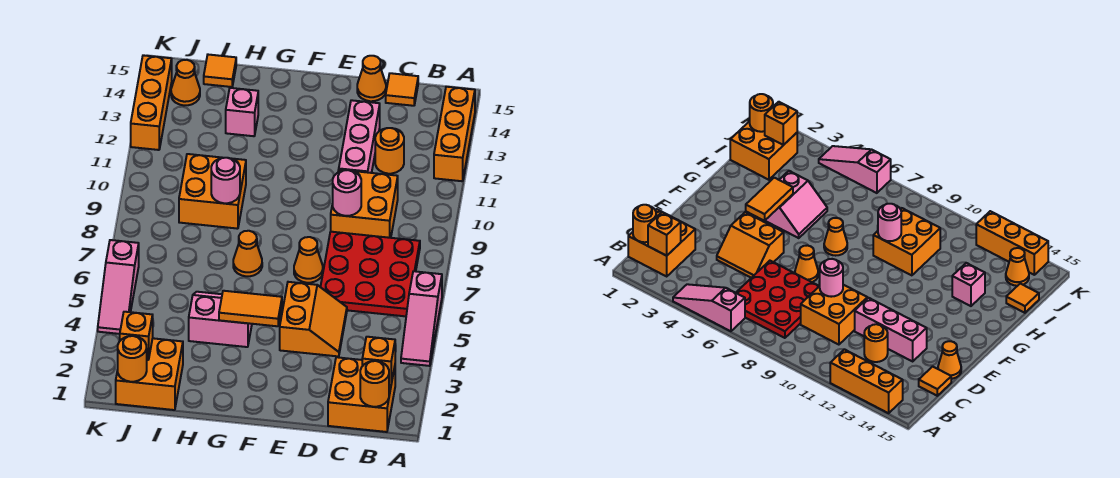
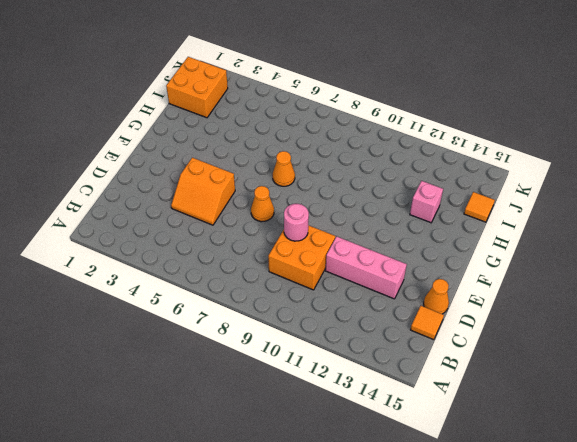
none -> pink slope A4:A6 level 1 top 6
none -> orange brick A12:A14 level 1
none -> orange brick B1:C2 level 1

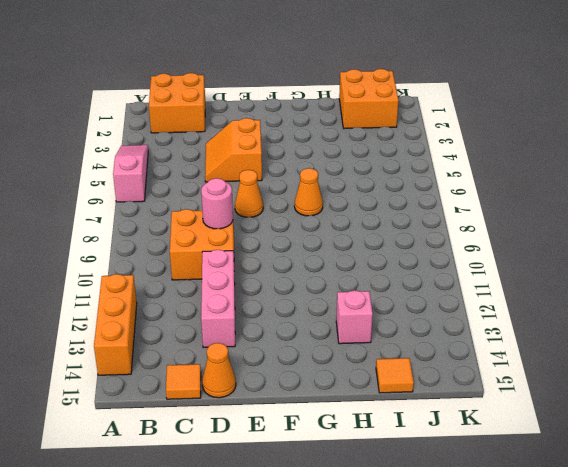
none -> red plate B6:D8 level 1
none -> orange round brick C12 level 1
none -> pink slope G4:H5 level 1 top 4

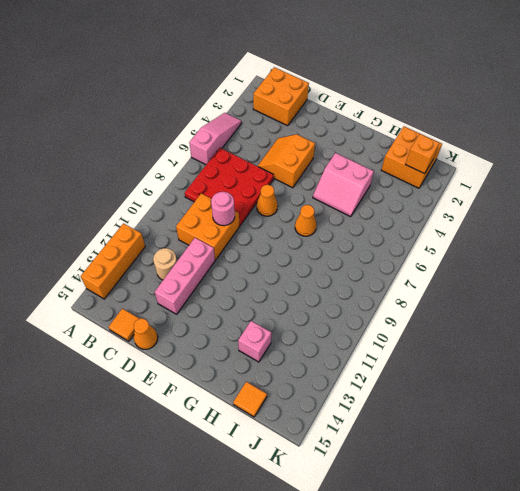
tan round brick C12 level 1 -> orange round brick C12 level 1
none -> orange brick H9:I10 level 1
none -> orange cone J14 level 1
none -> pink slope K4:K6 level 1 top 6

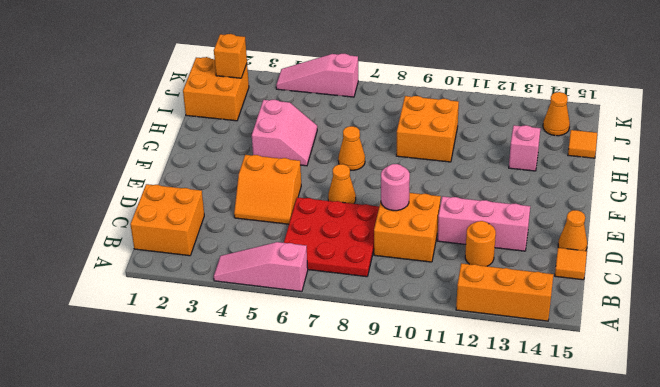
none -> orange brick K12:K14 level 1
none -> orange round brick B1 level 2
none -> orange brick B2 level 2

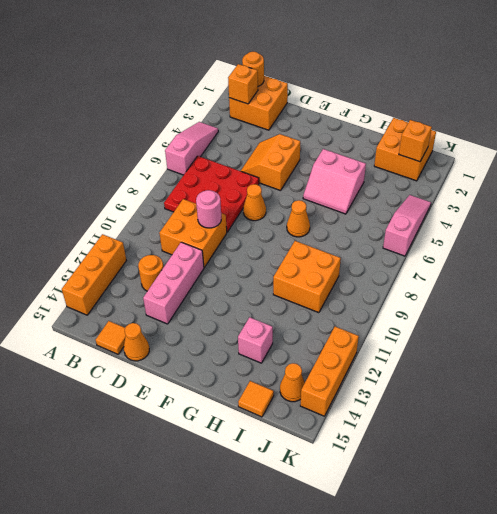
none -> orange tile F4:G4 level 2
none -> pink round brick H9 level 2
none -> orange round brick J1 level 2

